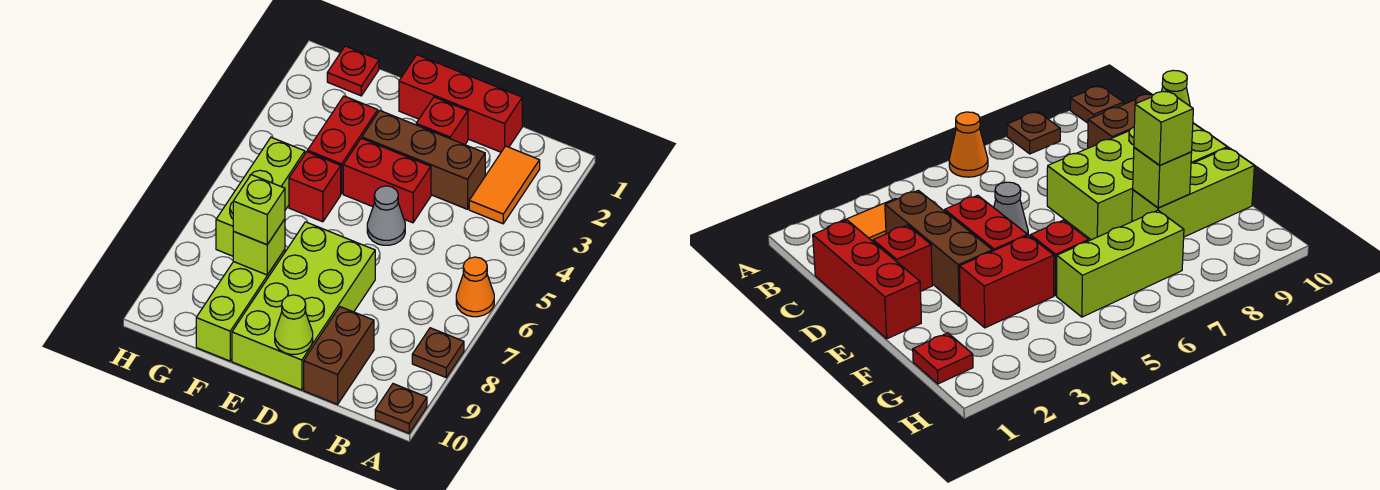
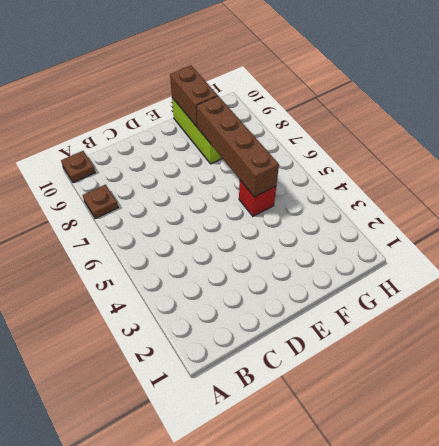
brown brick F5:F8 level 2 -> lime brick F8 level 2
brown brick F9:F10 level 2 -> brown brick C9:C10 level 1
none -> orange cone A6 level 1
none -> orange tile B2:B3 level 1
none -> red brick C1:E1 level 1

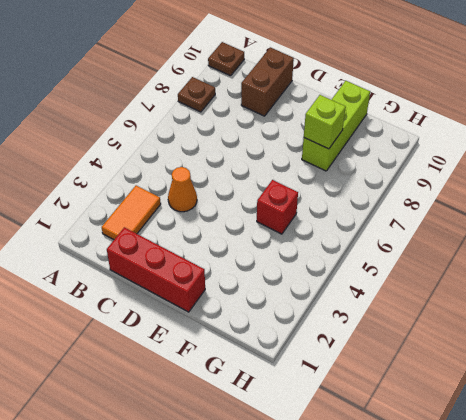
orange cone C4 level 1 -> orange cone A6 level 1
none -> brown brick C3:E3 level 1
none -> red brick D2 level 1
none -> red brick D4:E4 level 1

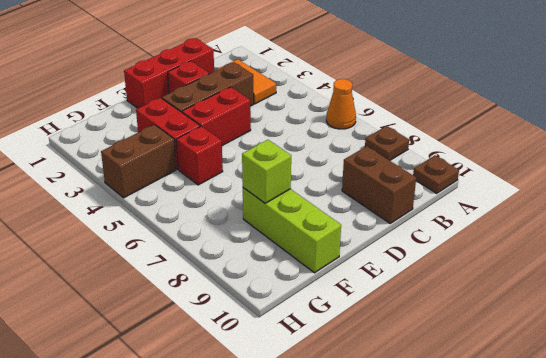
brown brick G4:H4 level 1 -> none
none -> grey cone D5 level 1
none -> lime brick D7:E10 level 1
none -> red plate G1 level 1

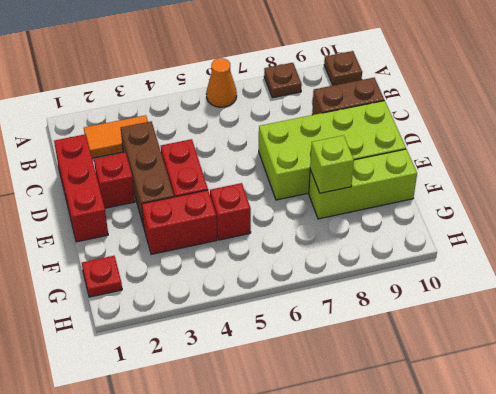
none -> grey cone D5 level 1
none -> lime brick G5:G7 level 1
none -> lime cone D10 level 2

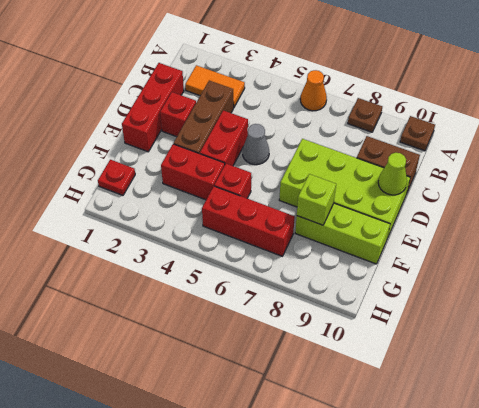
red brick G5:G7 level 1 -> lime brick G5:G7 level 1
none -> lime brick F8 level 3

